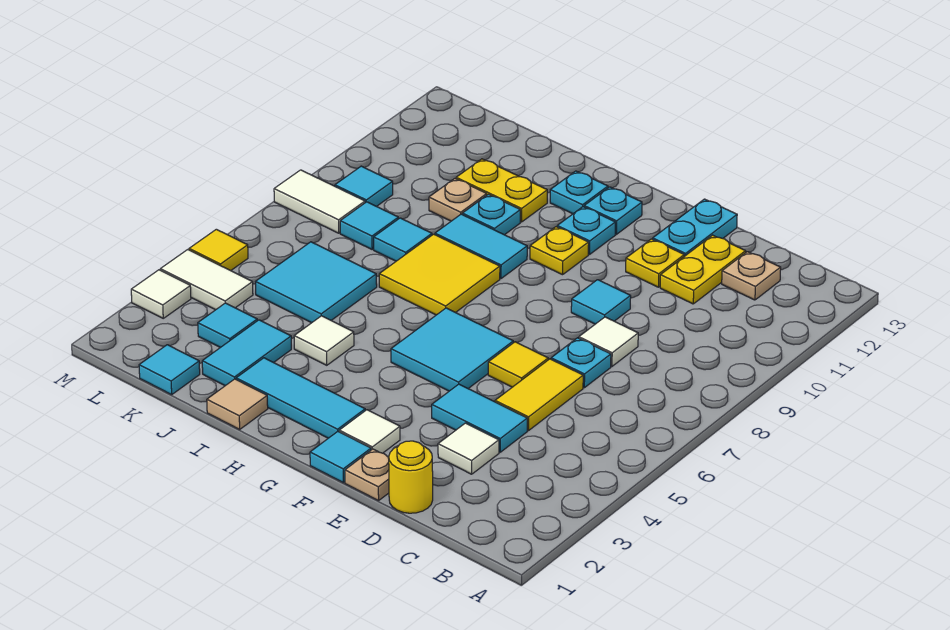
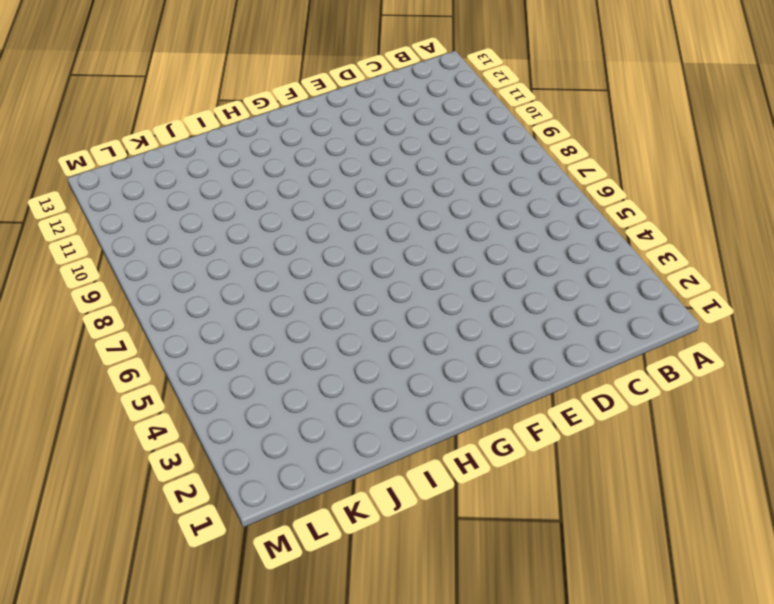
none -> tan plate C12 level 1
none -> yellow round brick D1 level 1
none -> white tile D3 level 1
none -> cyan tile D4:E4 level 1

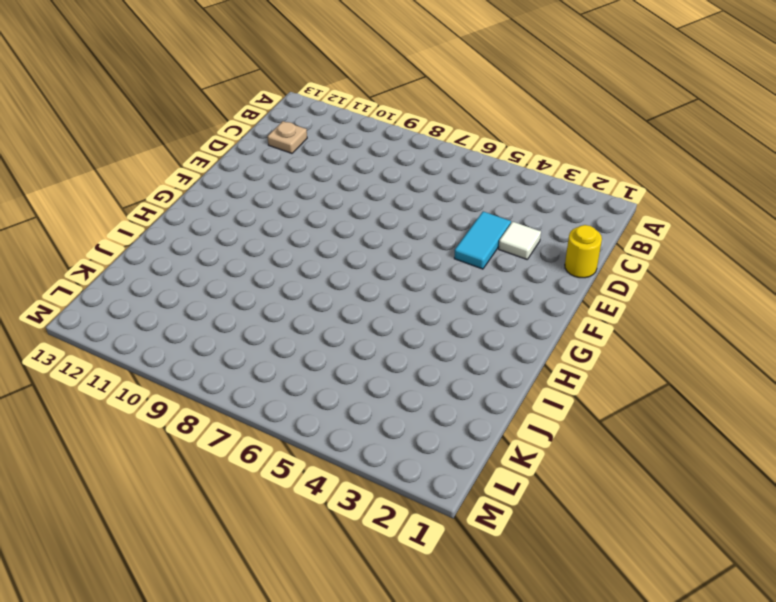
none -> yellow tile D5:D6 level 1
none -> cyan plate D7 level 1
none -> white tile D8 level 1
none -> yellow plate D11:D12 level 1

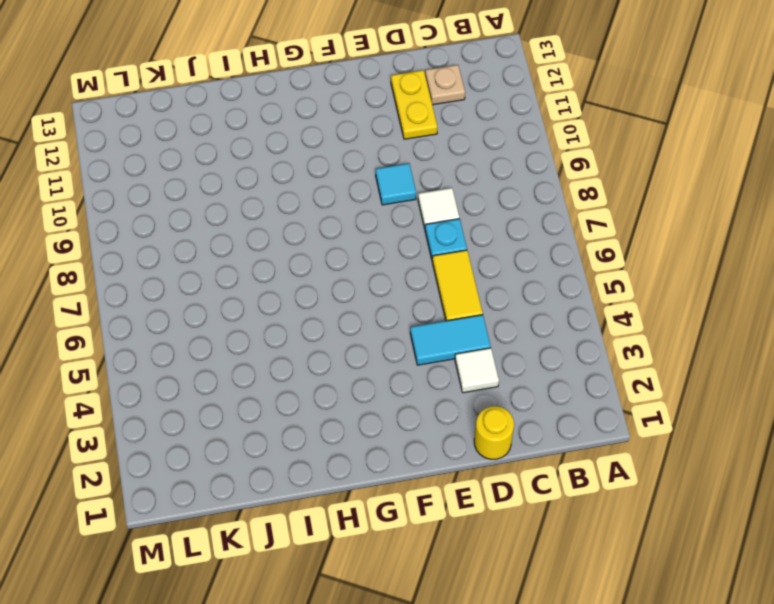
none -> tan plate E1 level 1
none -> yellow tile E6 level 1
none -> yellow plate E11 level 1
none -> cyan plate E12:E13 level 1

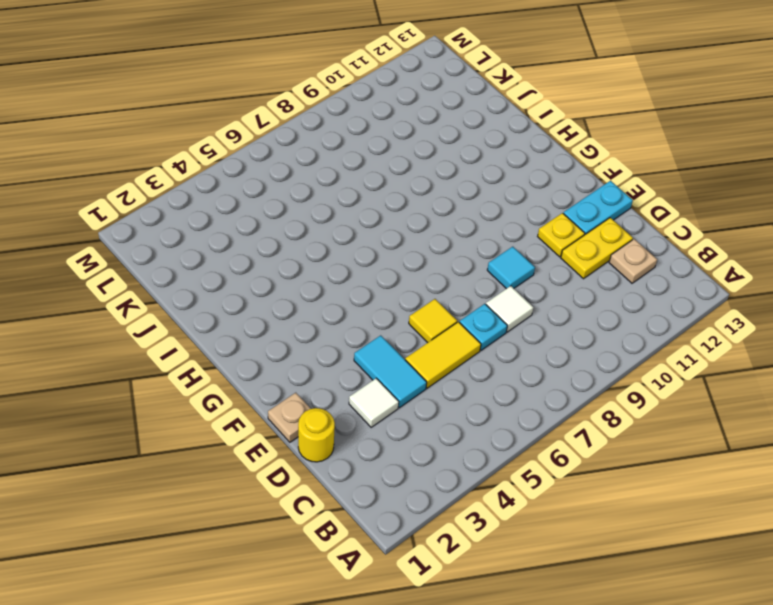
none -> cyan tile F1 level 1
none -> white tile F2 level 1
none -> cyan tile F5:G6 level 1
none -> cyan tile G2:I2 level 1

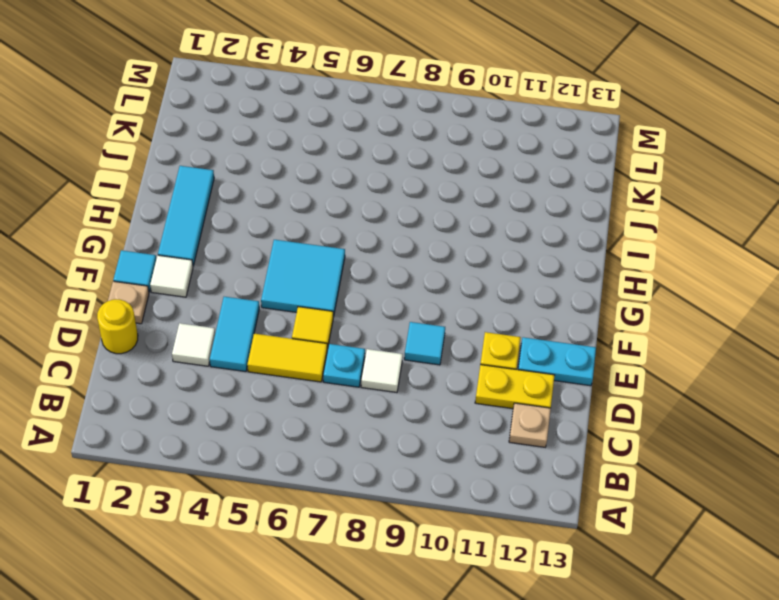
none -> yellow plate G10 level 1
none -> cyan plate G11 level 1
none -> cyan plate G12 level 1
none -> yellow tile H7:I8 level 1

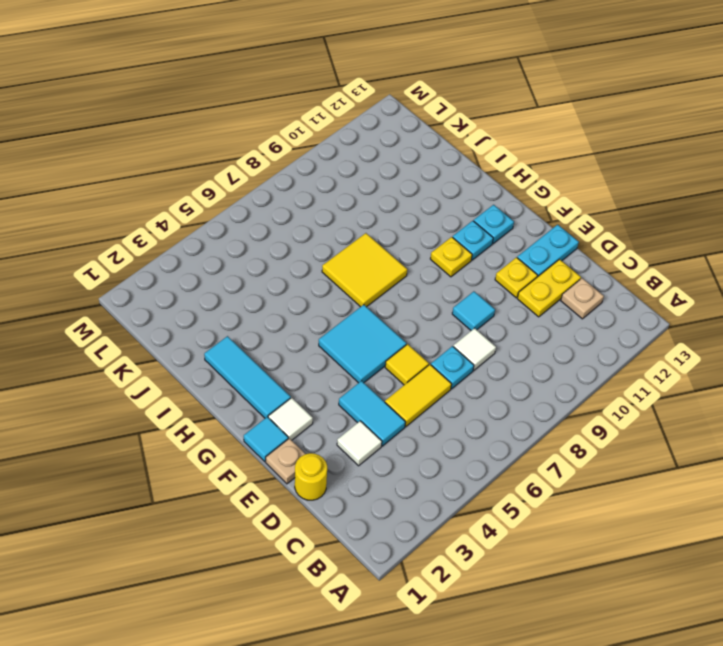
none -> cyan tile H9:I9 level 1
none -> cyan plate H12 level 1
none -> tan tile I1 level 1
none -> white tile I4 level 1

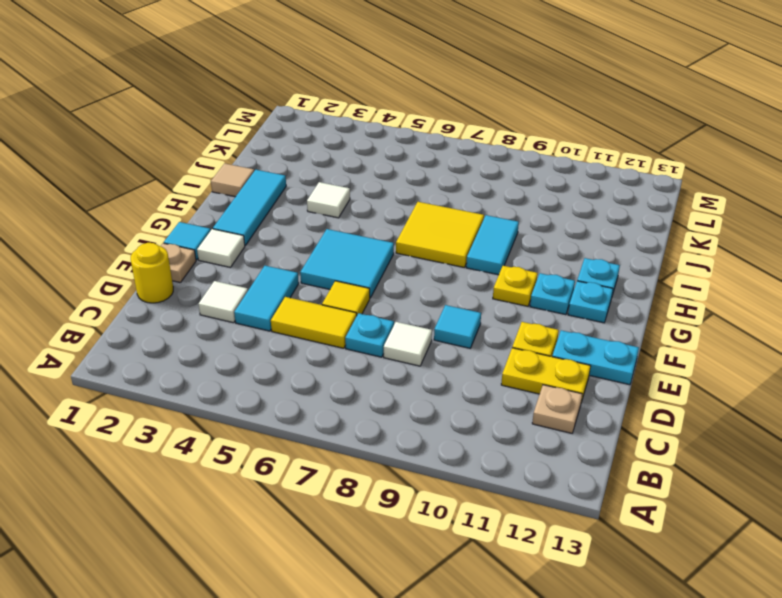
none -> cyan plate I10 level 1
none -> yellow plate I11:J11 level 1
none -> cyan tile J2:J3 level 1
none -> cyan tile J5:K6 level 1

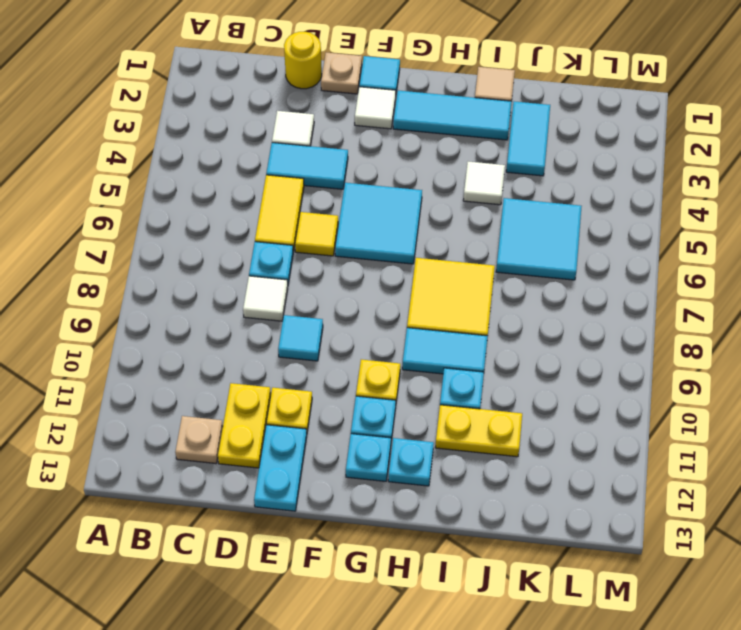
none -> cyan tile J8 level 1
none -> tan plate J10 level 1
none -> cyan tile K1 level 1
none -> cyan tile K3 level 1

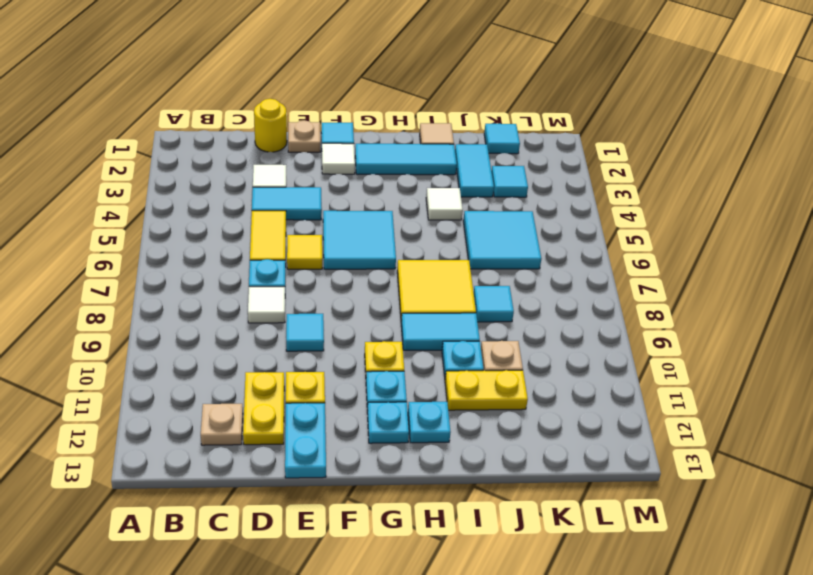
none -> cyan tile K8 level 1
none -> white tile L4:M4 level 1
none -> white tile L8:M8 level 1
none -> cyan tile L9 level 1

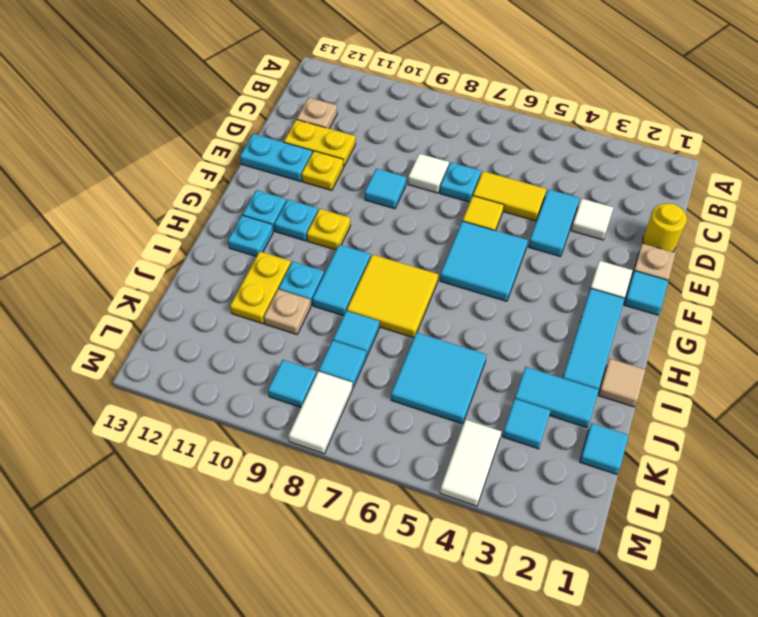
none -> white tile I4 level 1
none -> white tile M3 level 1
none -> yellow tile M5 level 1

